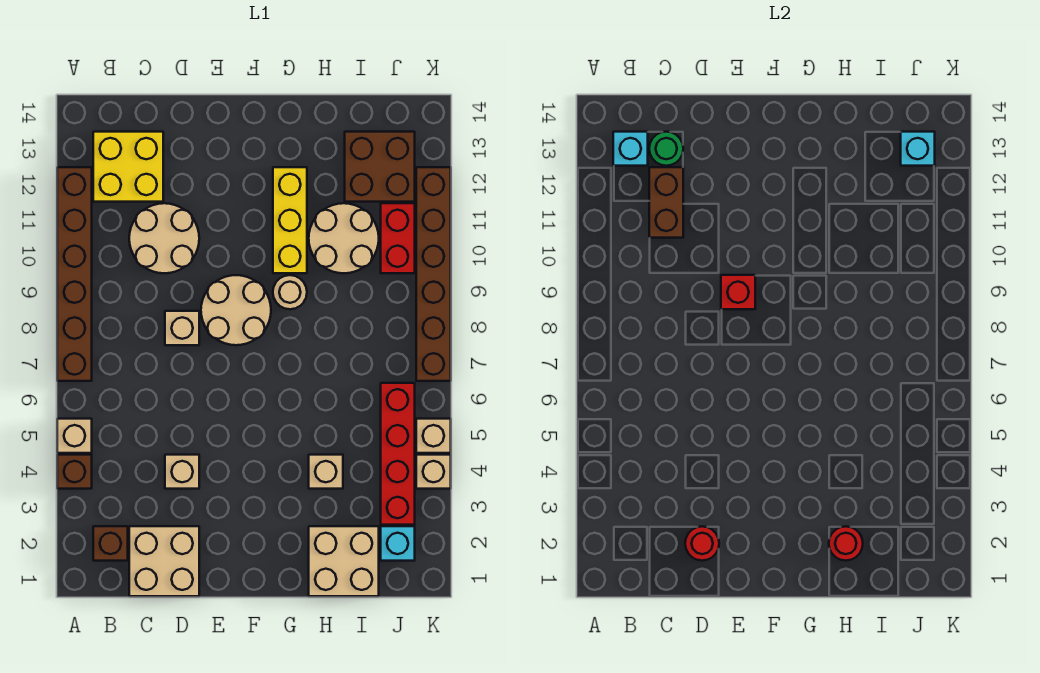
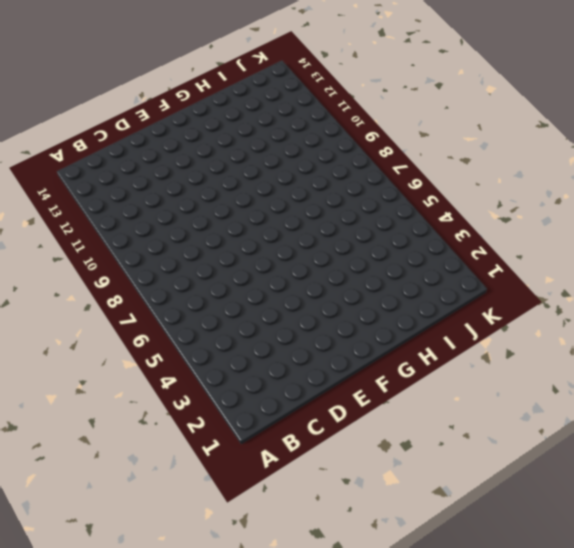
none -> brown brick A4 level 1
none -> tan brick A5 level 1
none -> brown brick A7:A12 level 1

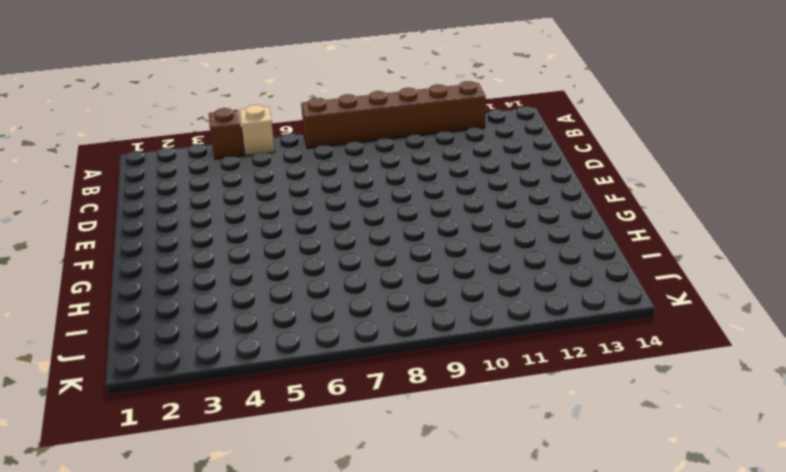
none -> brown brick B2 level 1
none -> yellow brick B12:C13 level 1
none -> tan brick C1:D2 level 1

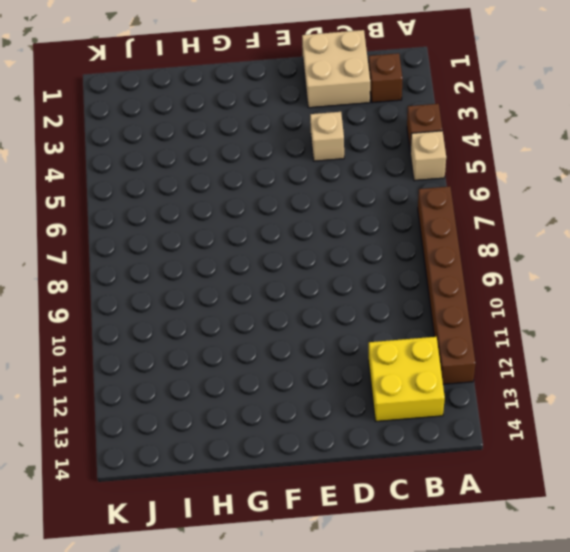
none -> tan round brick C10:D11 level 1
none -> tan brick D8 level 1
none -> tan round brick E8:F9 level 1

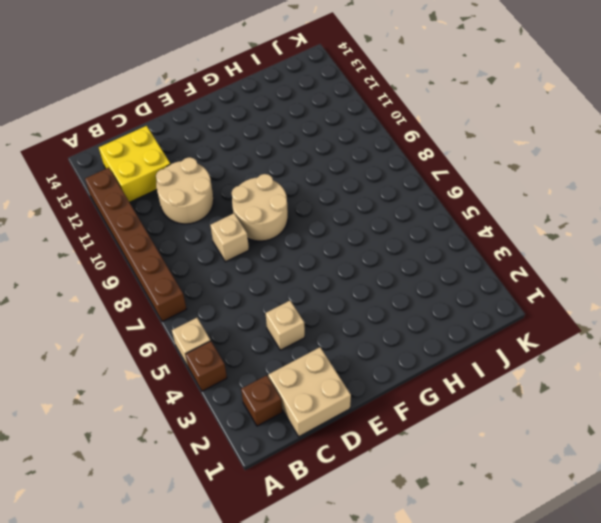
none -> tan round brick G9 level 1
none -> yellow brick G10:G12 level 1
none -> tan brick H1:I2 level 1

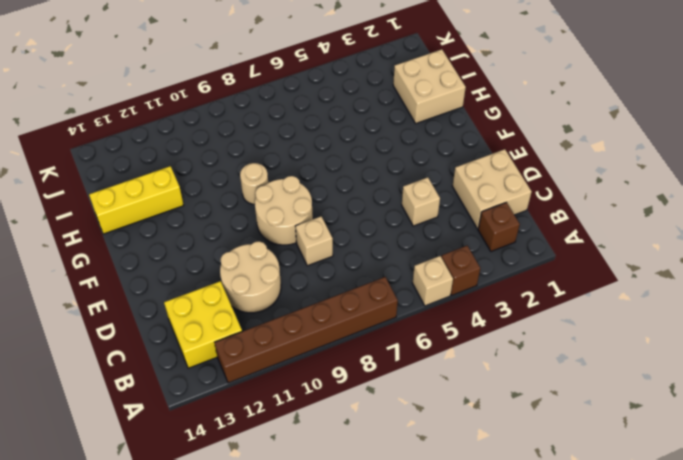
yellow brick H12:H14 level 1 -> yellow brick G10:G12 level 1
none -> tan brick H4 level 1
none -> tan round brick H10:I11 level 1
none -> brown brick I12:J13 level 1

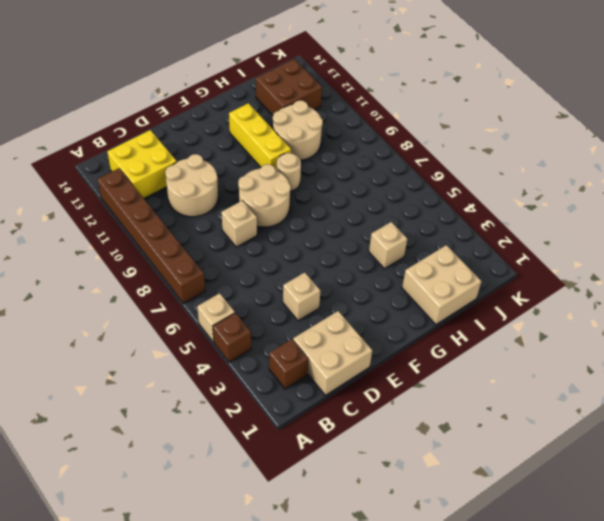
none -> cyan brick J2 level 1
none -> red brick J3:J6 level 1
none -> red brick J10:J11 level 1

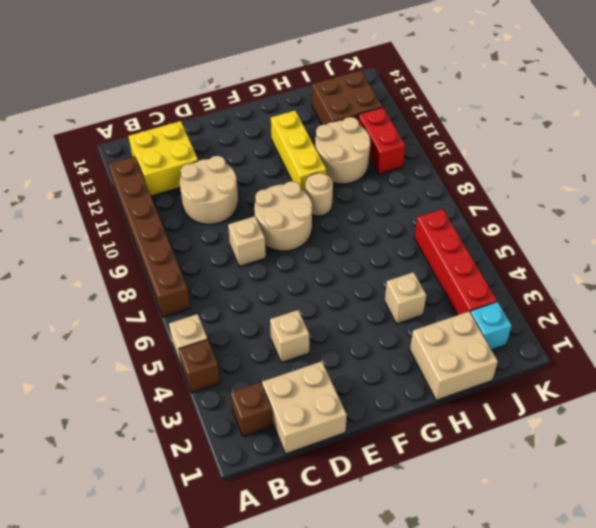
none -> tan brick K4 level 1
none -> tan brick K5 level 1
none -> brown brick K7:K12 level 1

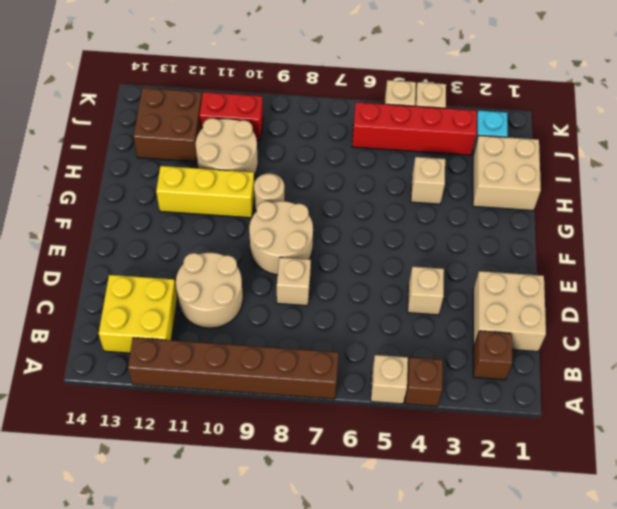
none -> brown brick K7:K12 level 1
none -> cyan brick B13 level 2
none -> brown brick C11:C12 level 2

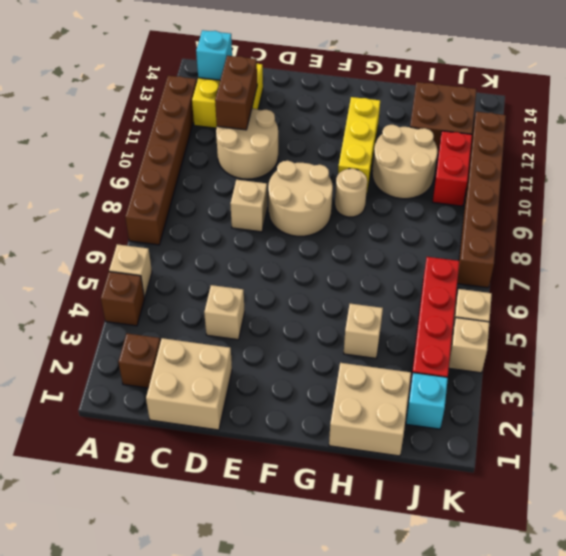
none -> green round brick C13 level 2
none -> red round brick D2 level 2
none -> red brick E9 level 2

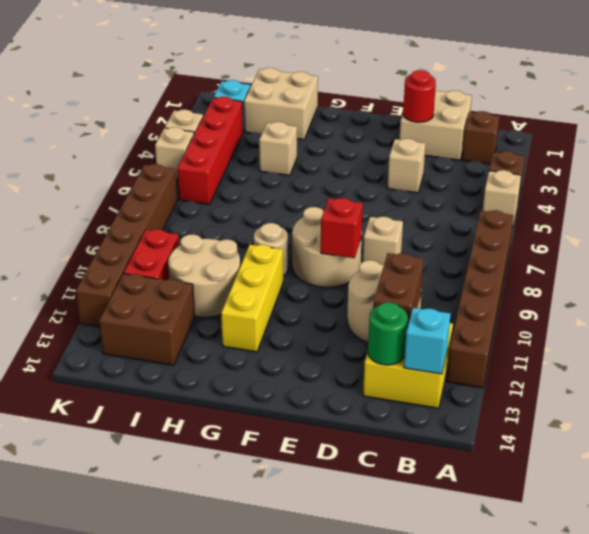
none -> red round brick H2 level 2
none -> cyan brick J13 level 2

